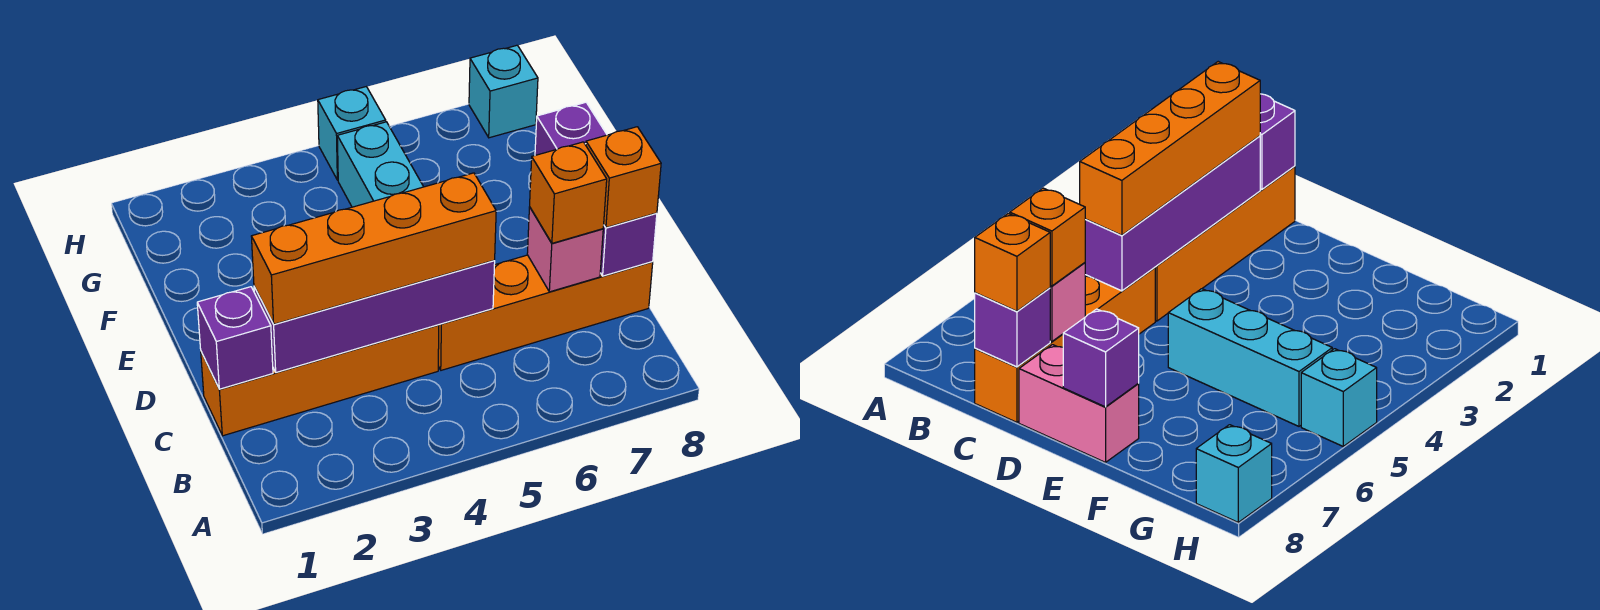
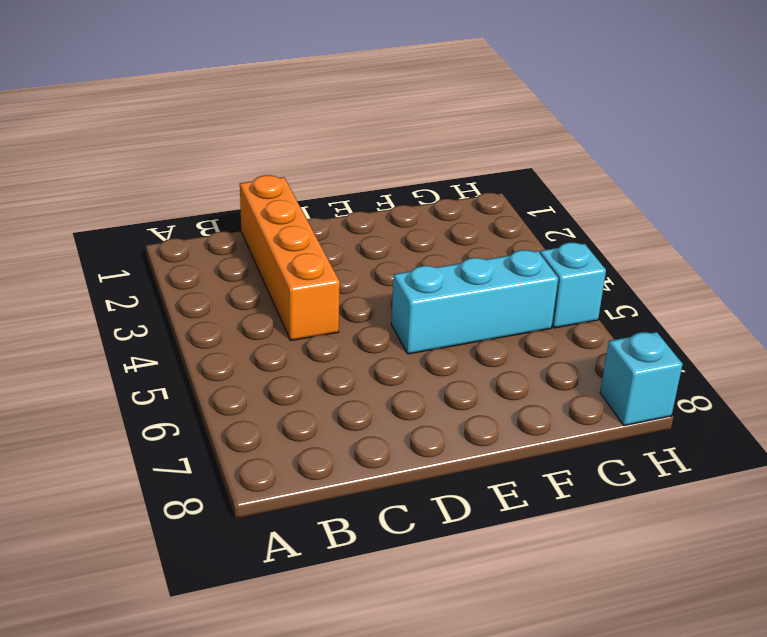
none -> orange brick C5:C8 level 1
none -> pink brick D8:E8 level 1
none -> purple brick C1 level 2

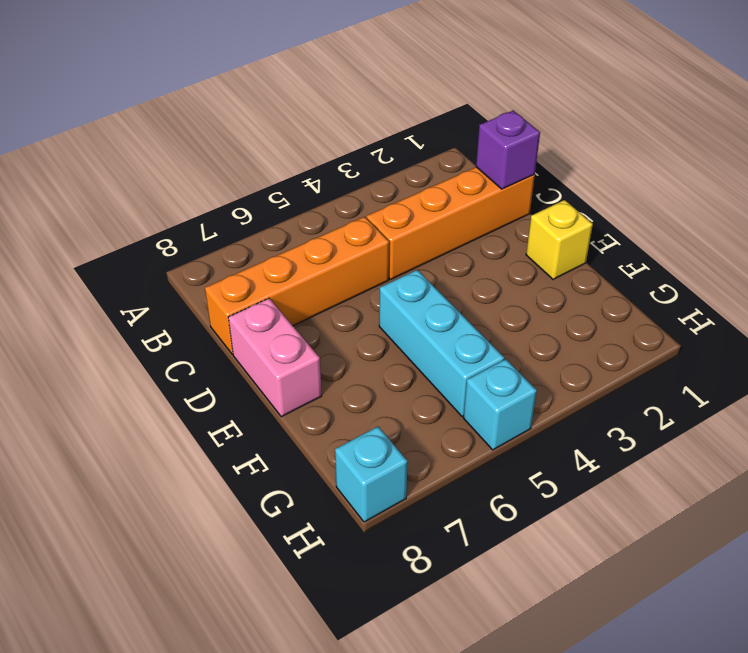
yellow brick E1 level 1 -> none
none -> purple brick C2:C5 level 2
none -> pink brick C7 level 2
none -> purple brick C8 level 2

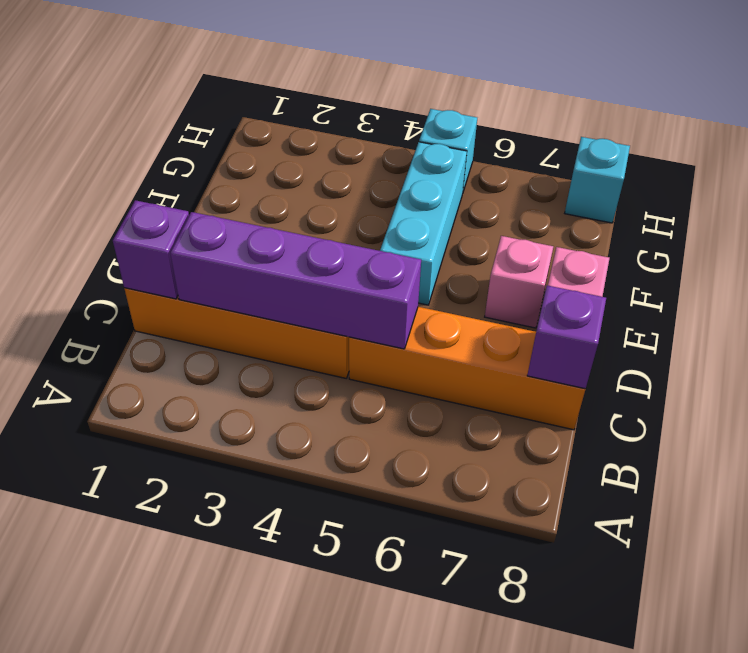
pink brick E7 level 1 -> pink brick C7 level 2
none -> purple brick E8 level 2
none -> orange brick C2:C5 level 3
none -> orange brick C7 level 3

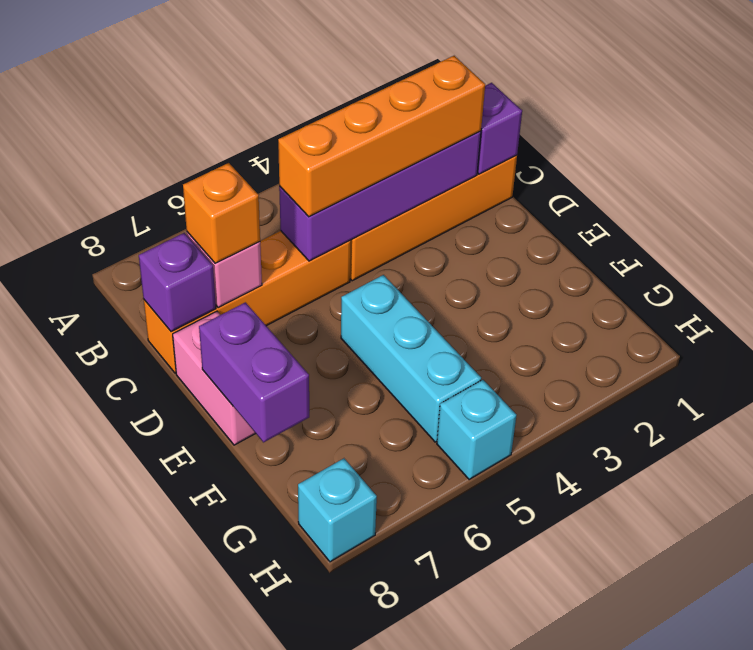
purple brick E8:F8 level 2 -> purple brick E8 level 2
none -> orange brick C8 level 3

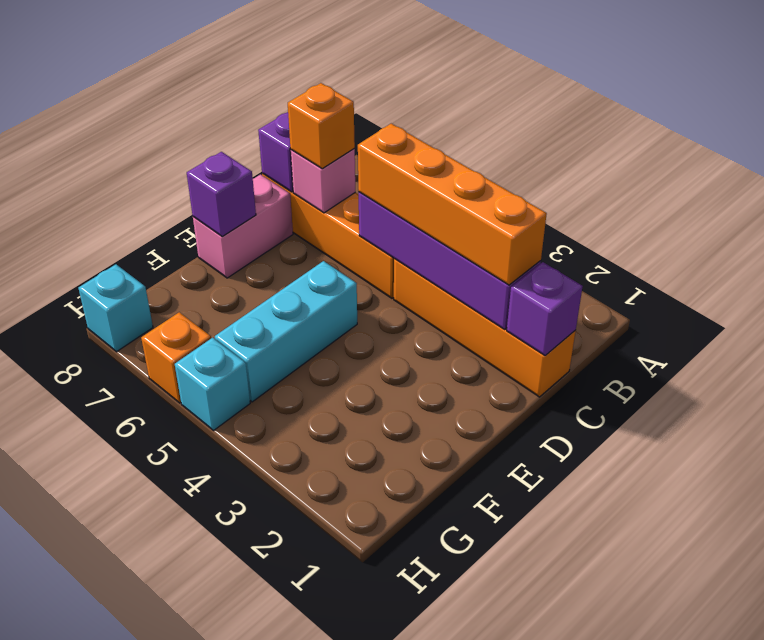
orange brick H6 level 1 -> orange brick C8 level 3

